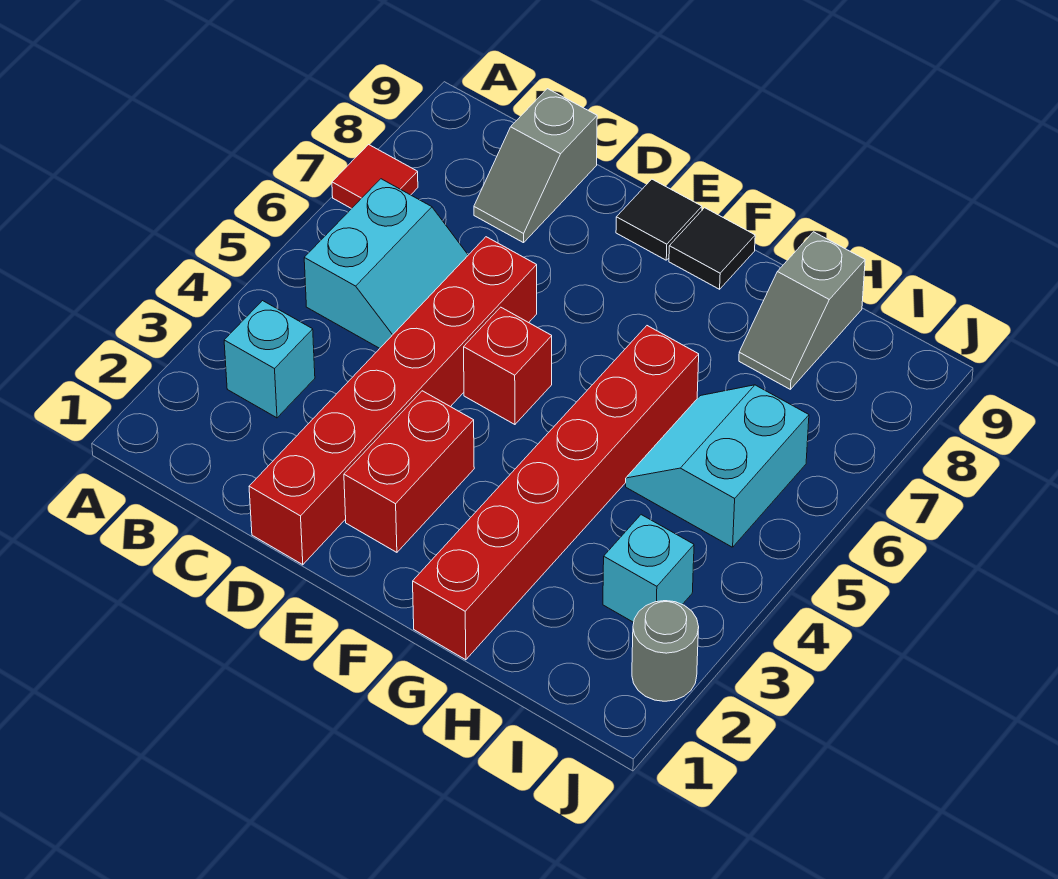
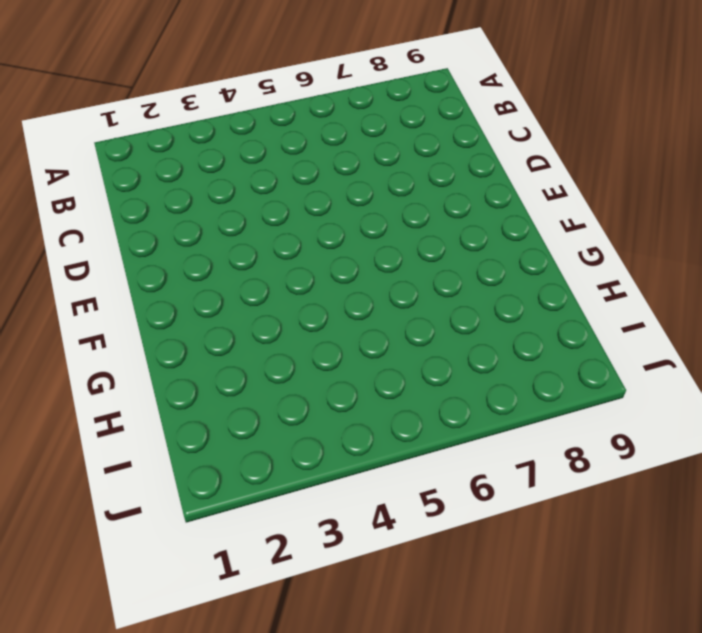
none -> red tile A7 level 1
none -> cyan brick B3 level 1
none -> cyan slope B5:C6 level 1 top B

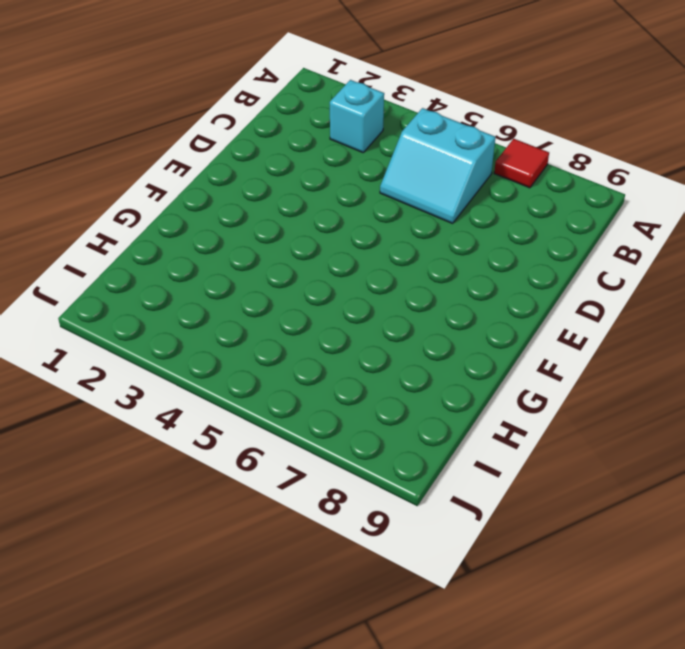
none -> grey slope C8:C9 level 1 top 9
none -> red brick D1:D6 level 1
none -> red brick E2:E3 level 1

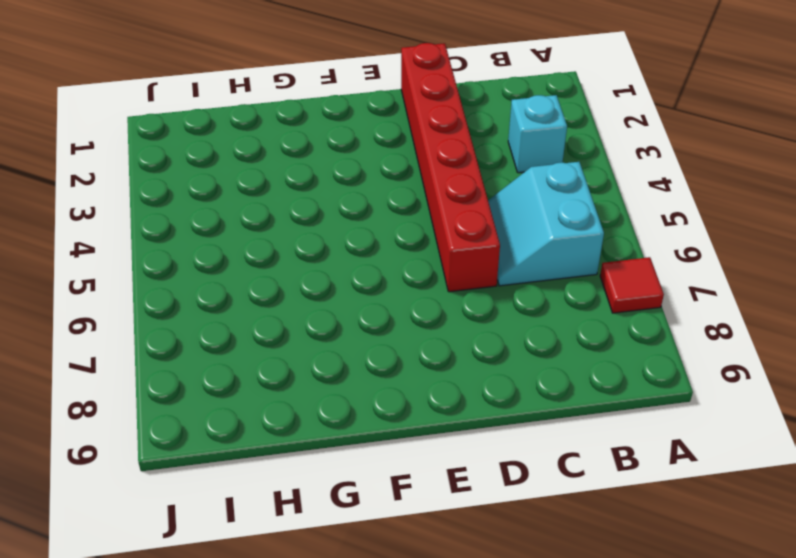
none -> grey slope C8:C9 level 1 top 9
none -> red brick E2:E3 level 1
none -> red brick E5 level 1

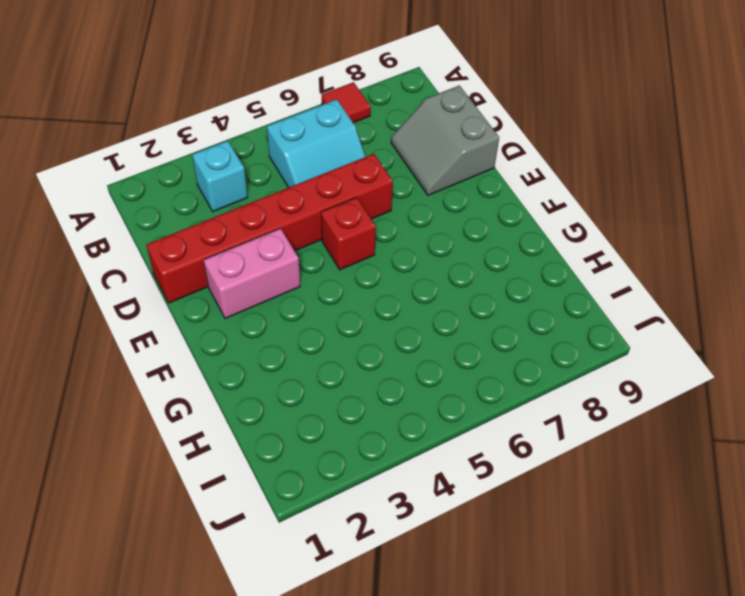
grey slope C8:D9 level 1 top 9 -> grey slope C8:C9 level 1 top 9
pink brick E2:E3 level 1 -> red brick E2:E3 level 1
none -> black tile E9 level 1
none -> black tile F9 level 1
none -> red brick G1:G6 level 1

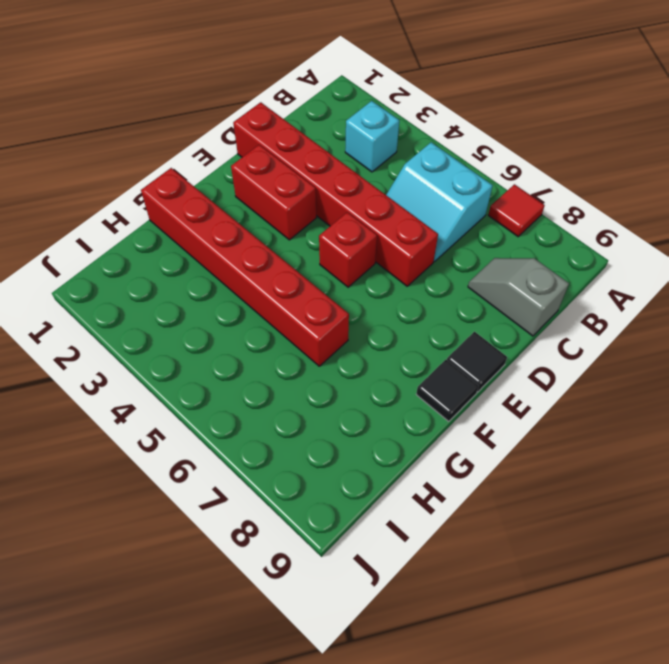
none -> cyan slope H5:I6 level 1 top I
none -> grey slope H8:H9 level 1 top 9
none -> cyan brick I3 level 1

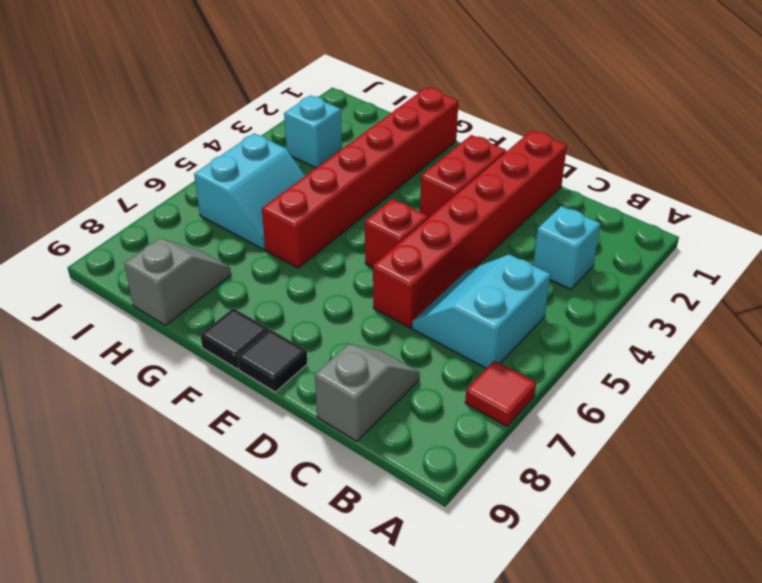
none -> grey round brick J2 level 1

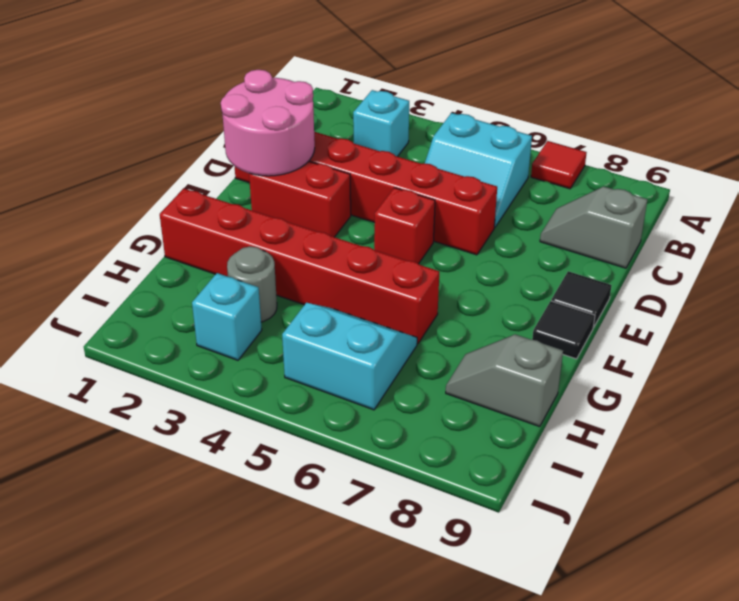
pink round brick D1:E2 level 2 -> none
grey round brick H3 level 1 -> grey round brick J2 level 1

